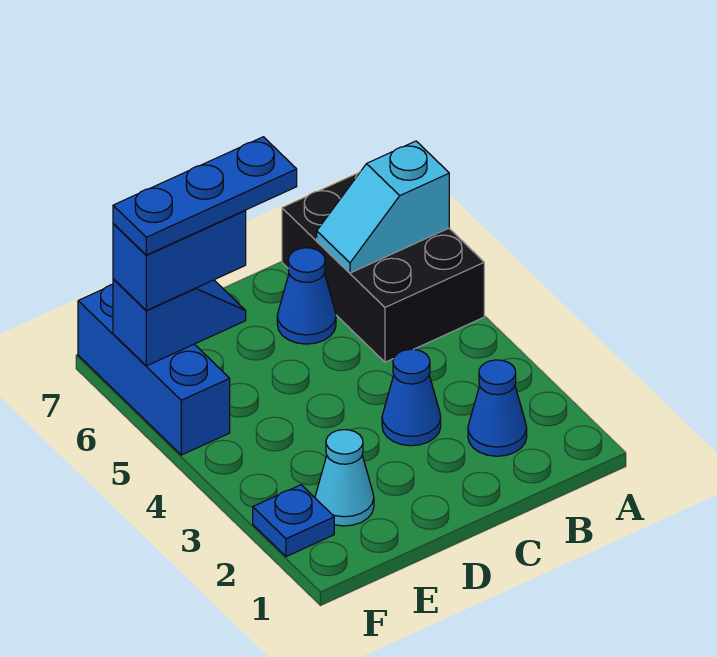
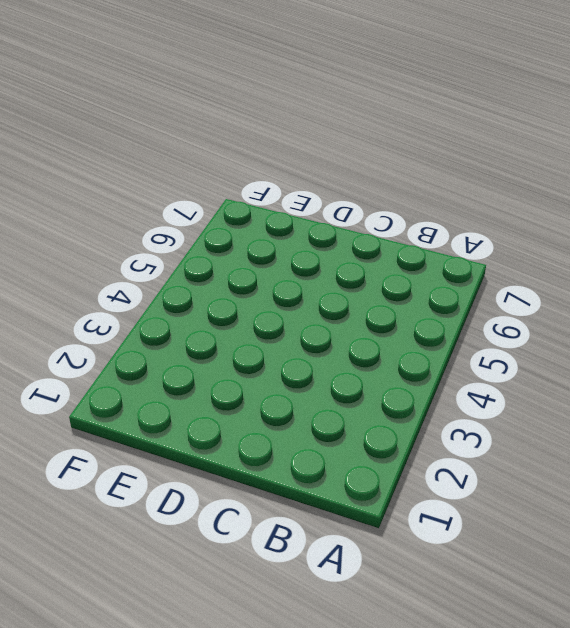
none -> black brick A5:B7 level 1
none -> blue cone B2 level 1

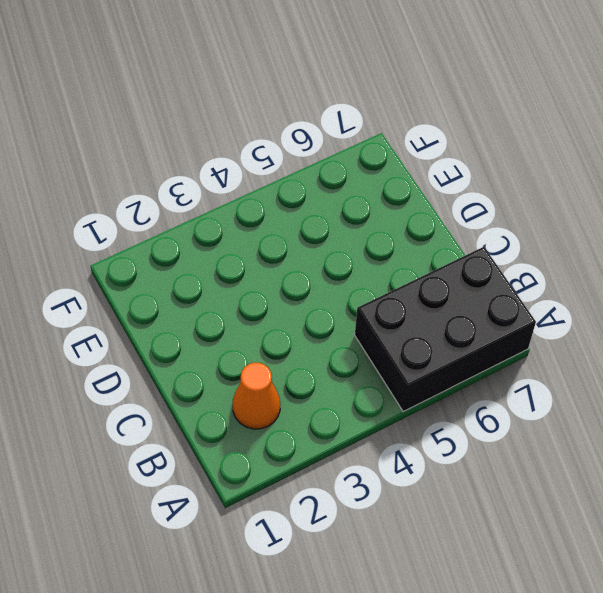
orange cone B2 level 1 -> blue cone B2 level 1
none -> blue cone C3 level 1
none -> blue cone C6 level 1

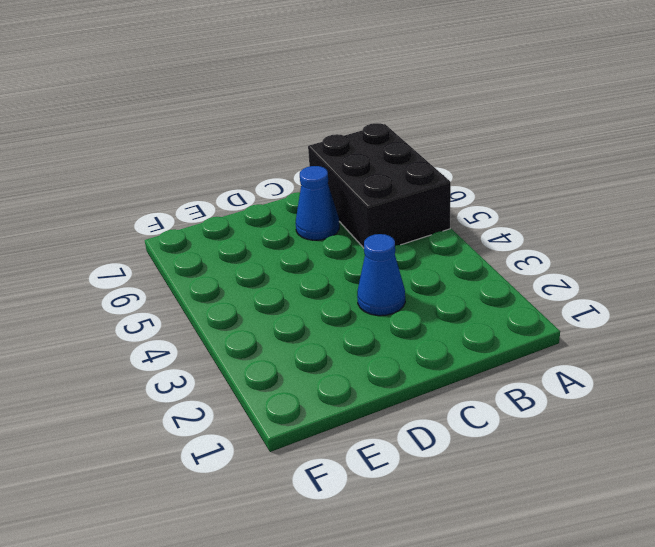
none -> blue cone B2 level 1
none -> cyan cone E2 level 1

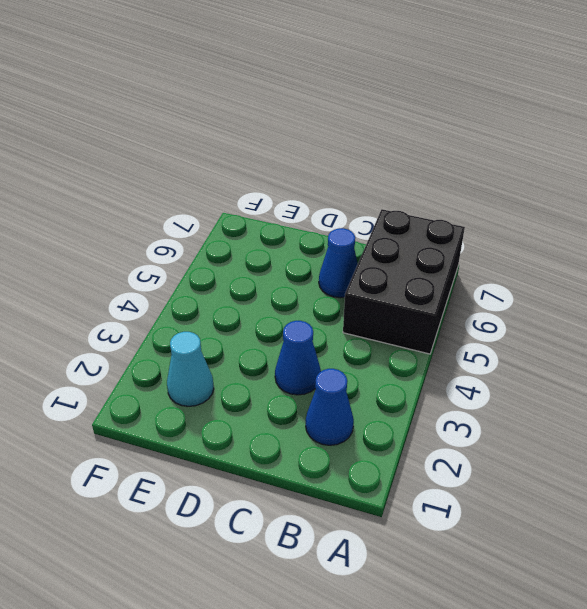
none -> blue plate F2 level 1
none -> blue brick F5:F7 level 1

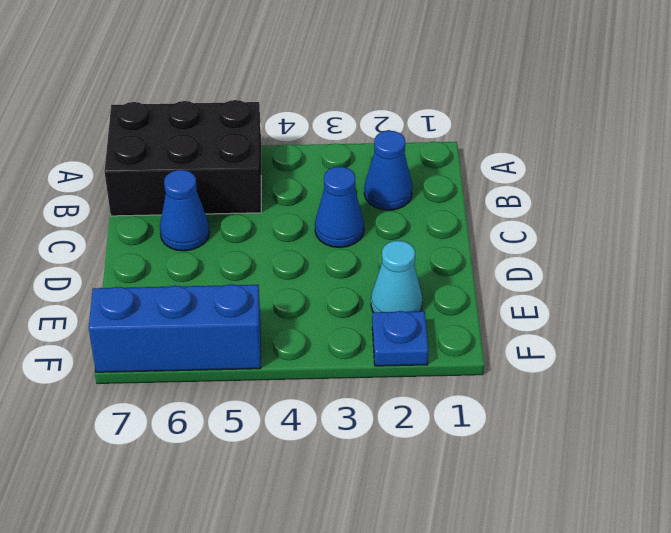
none -> cyan slope A6:B6 level 2 top A
none -> blue slope E6:F6 level 2 top F

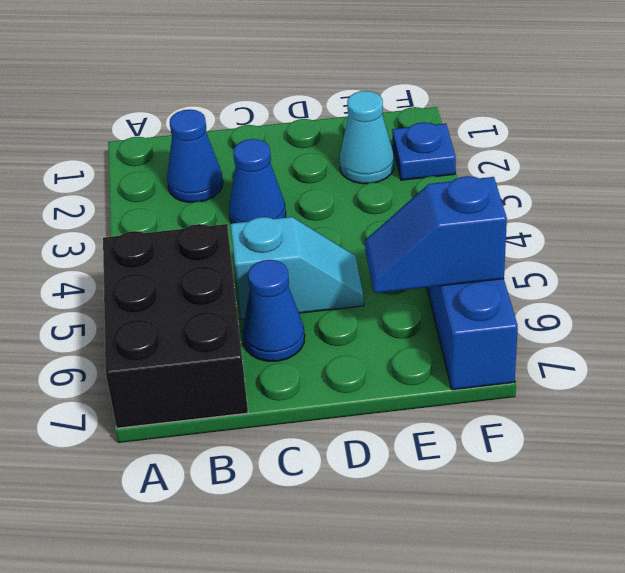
cyan slope C5:D5 level 1 top C -> cyan slope A6:B6 level 2 top A
none -> blue brick E6:F6 level 3
none -> blue plate D6:F6 level 4

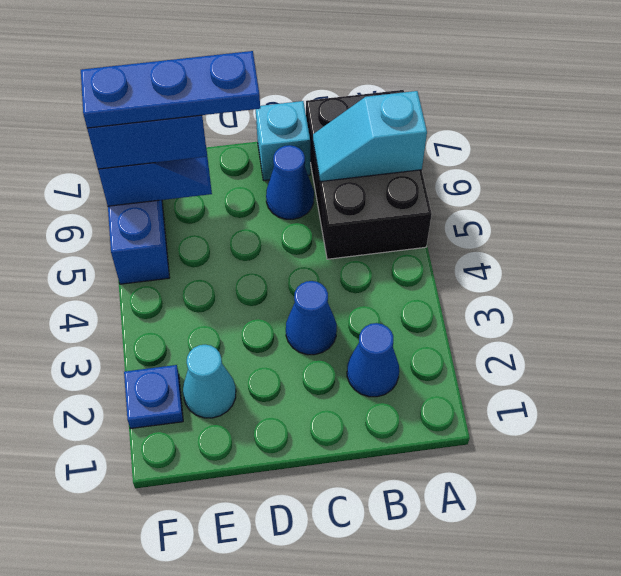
cyan brick C7 level 1 -> none

